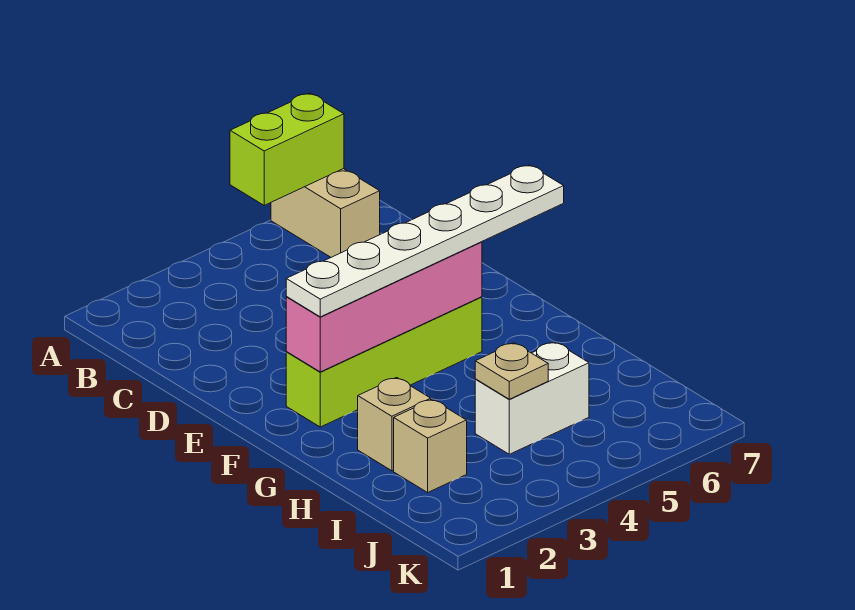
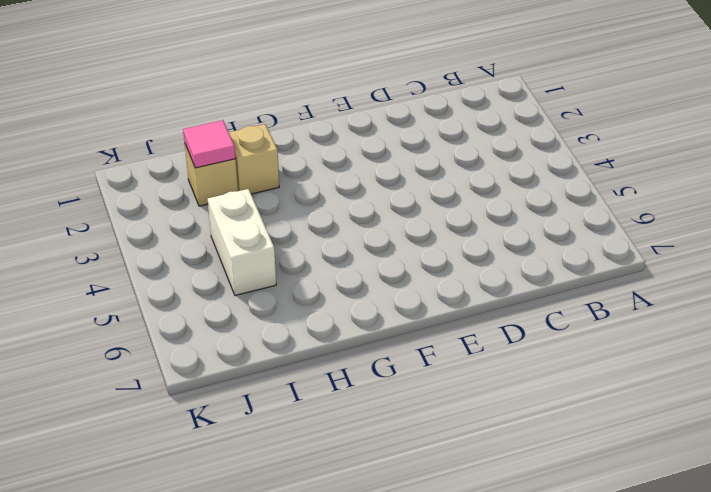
pink tile I2 level 2 -> none
none -> tan brick A6:B6 level 1
none -> lime brick F2:F5 level 1

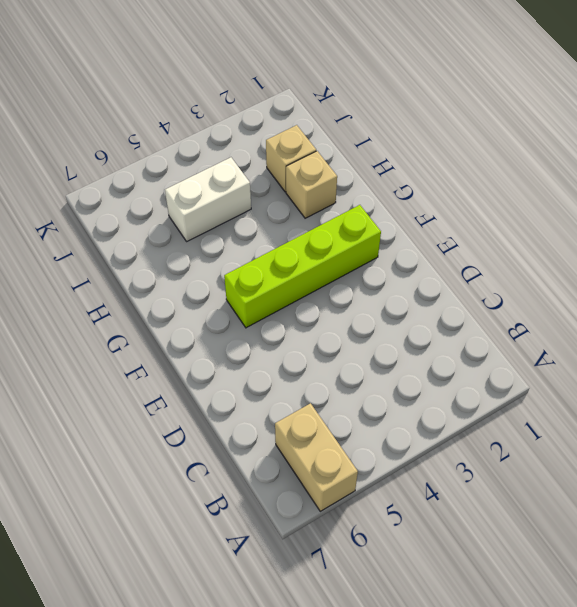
none -> lime brick A5:A6 level 2
none -> pink brick F2:F5 level 2

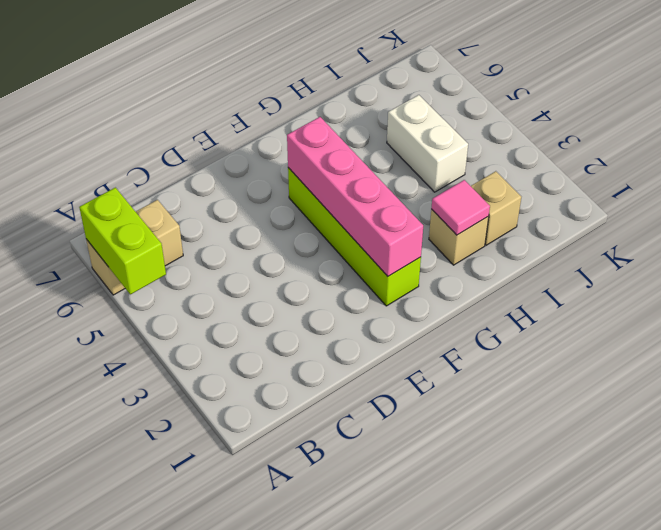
pink tile H2 level 2 -> none
none -> tan plate I4 level 2
none -> white plate F2:F7 level 3

